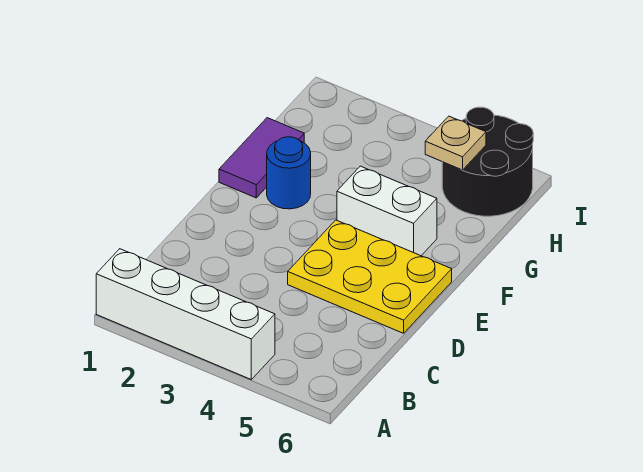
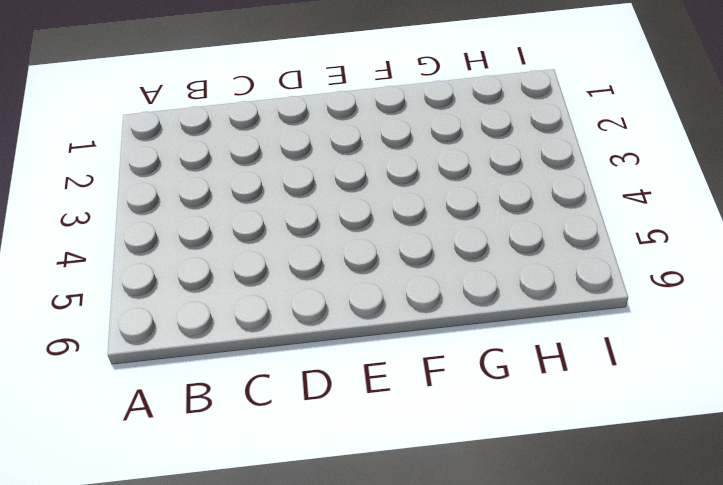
none -> white brick A1:A4 level 1
none -> yellow plate D4:E6 level 1

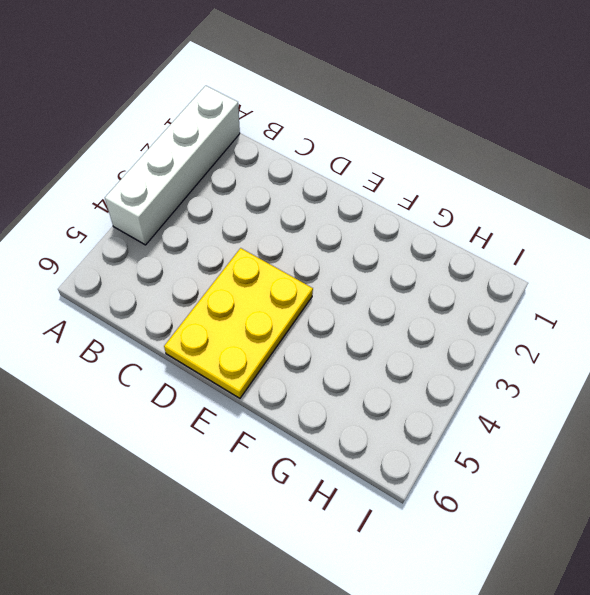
none -> purple tile F1:G1 level 1
none -> blue round brick F2 level 1

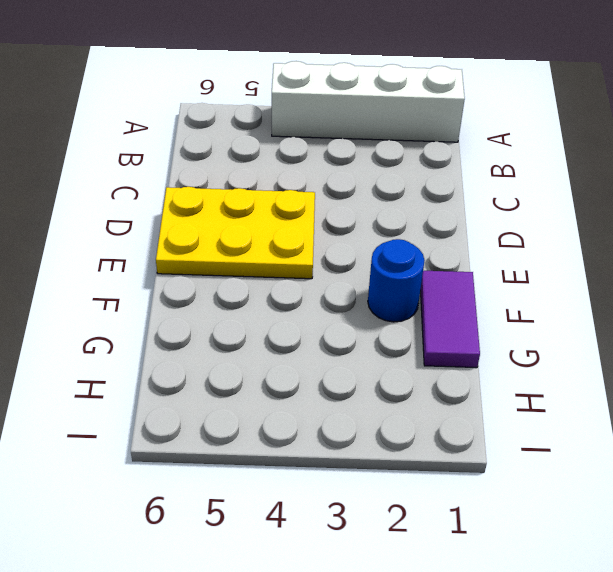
none -> white brick F4:F5 level 1
none -> black round brick H5:I6 level 1

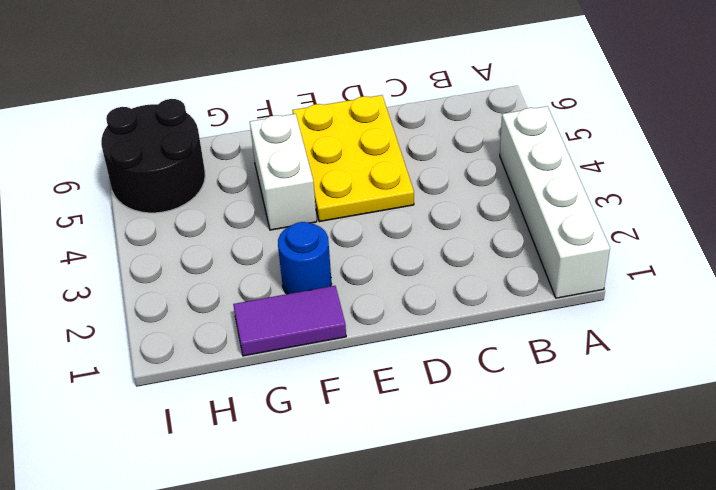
none -> tan plate H5 level 2

